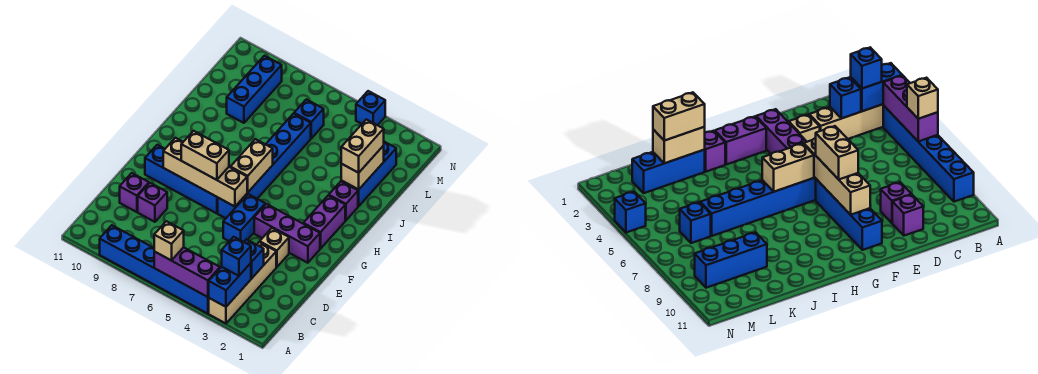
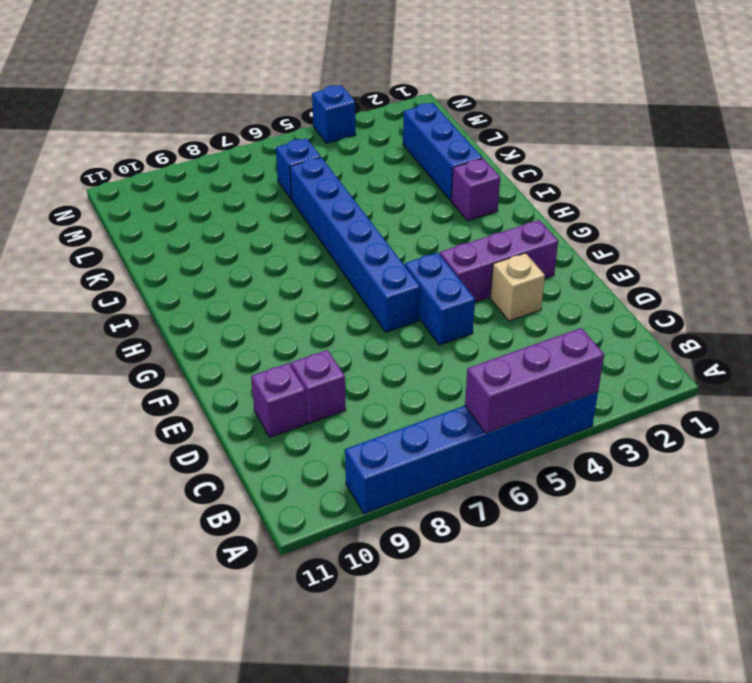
none -> tan brick A3:D3 level 1
none -> blue brick F7:F10 level 1
none -> purple brick G2:H2 level 1

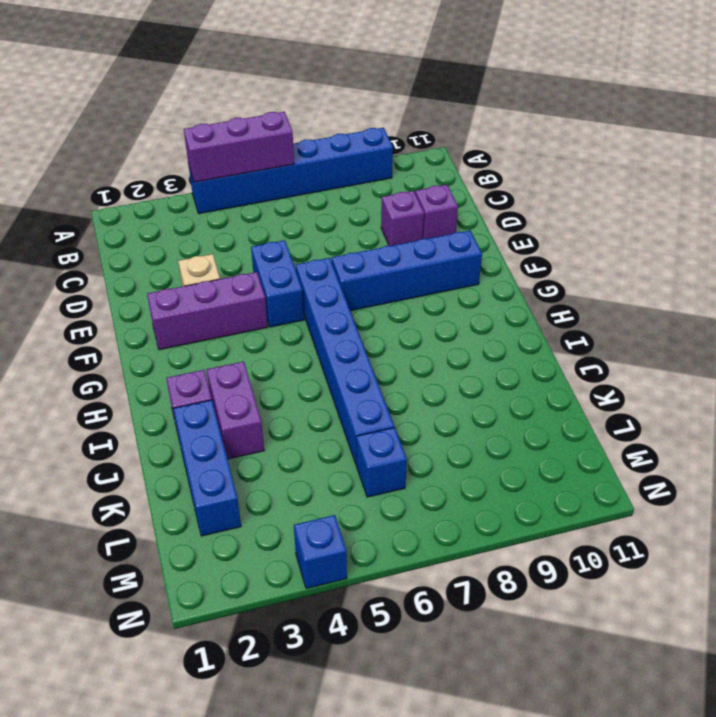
purple brick I3:J3 level 1 -> purple brick G2:H2 level 1
none -> tan brick A3:D3 level 1
none -> blue brick K9:M9 level 1
none -> blue brick A3:B3 level 2

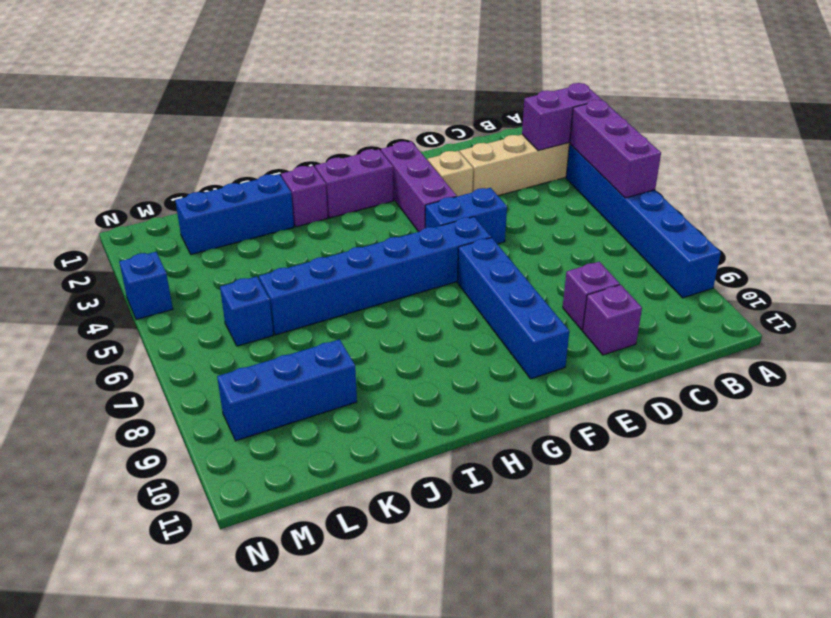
purple brick A3:B3 level 2 -> blue brick A3:B3 level 2
none -> blue brick C3 level 2
none -> tan brick F6:F9 level 2
none -> tan brick G6:H6 level 2

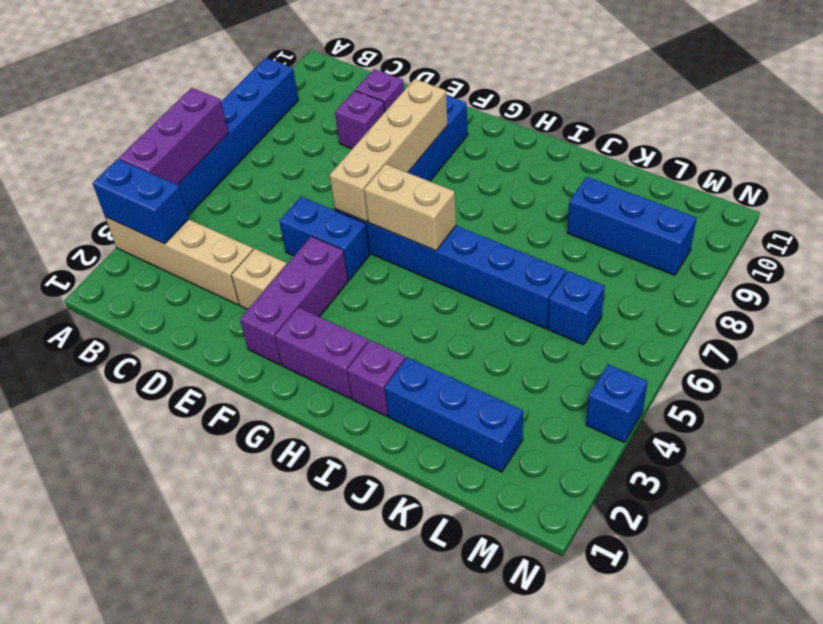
none -> blue brick C3 level 2
none -> tan brick J2:K2 level 2
none -> tan brick A6 level 3

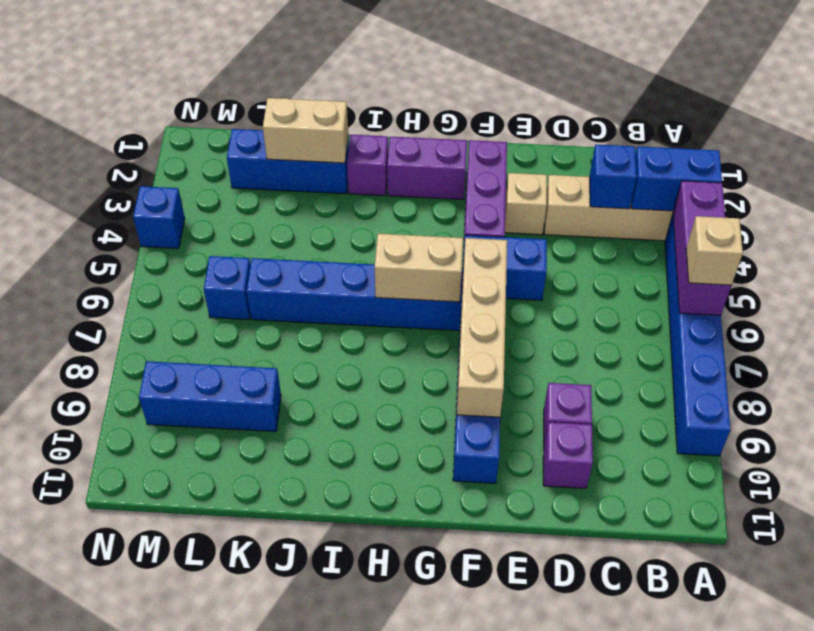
none -> blue brick B3 level 3
none -> tan brick F7:F8 level 3
none -> tan brick J2:K2 level 3

